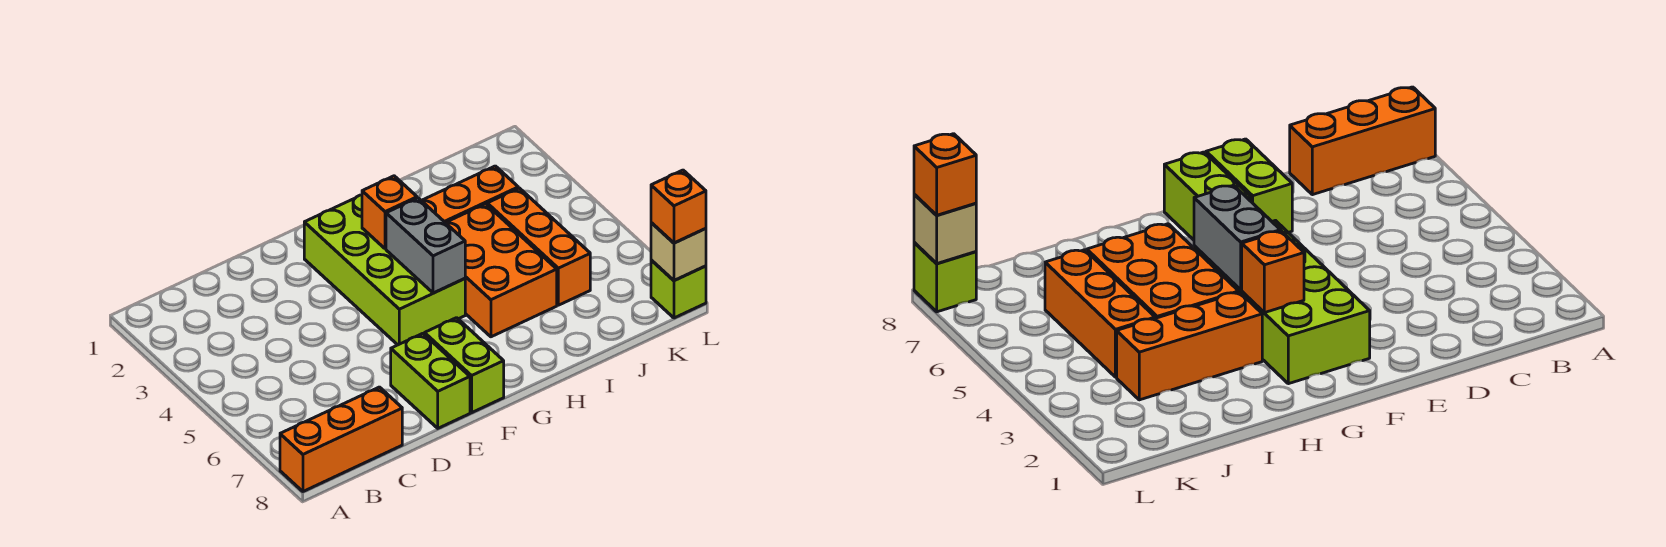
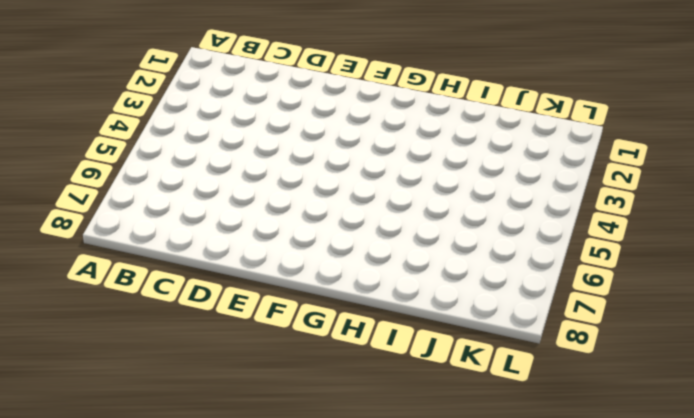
none -> orange brick A8:C8 level 1
none -> lime brick E7:E8 level 1
none -> lime brick F2:G5 level 1

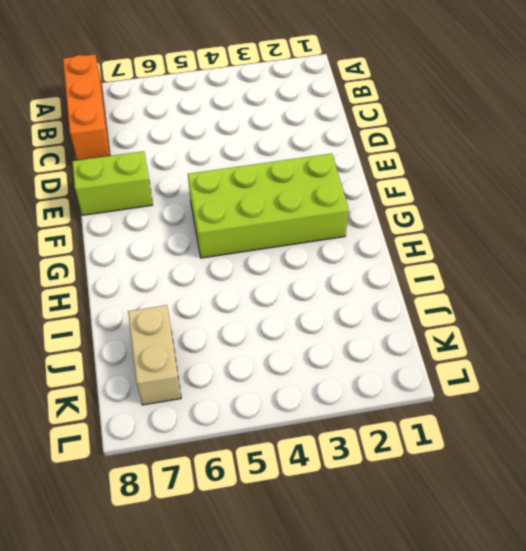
tan brick J7:K7 level 1 -> none
none -> lime brick F7:F8 level 1
none -> orange brick H3:J3 level 1
none -> orange brick H4:I6 level 1

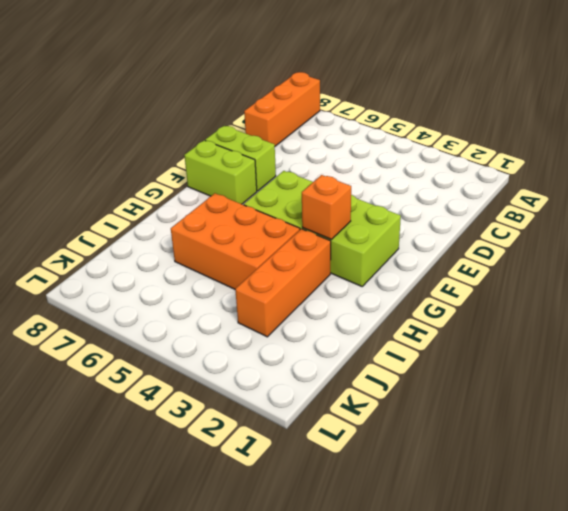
none -> orange brick J4:J6 level 1
none -> lime brick L8 level 1
none -> grey brick G4:G5 level 2

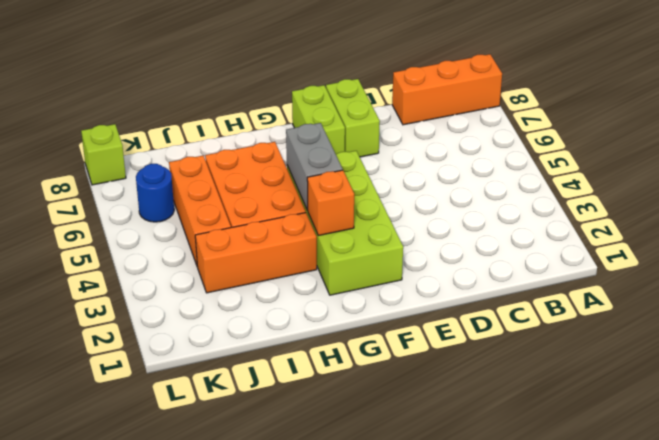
blue round brick K6 level 1 -> none
none -> tan brick L8 level 2
none -> orange brick L8 level 3

